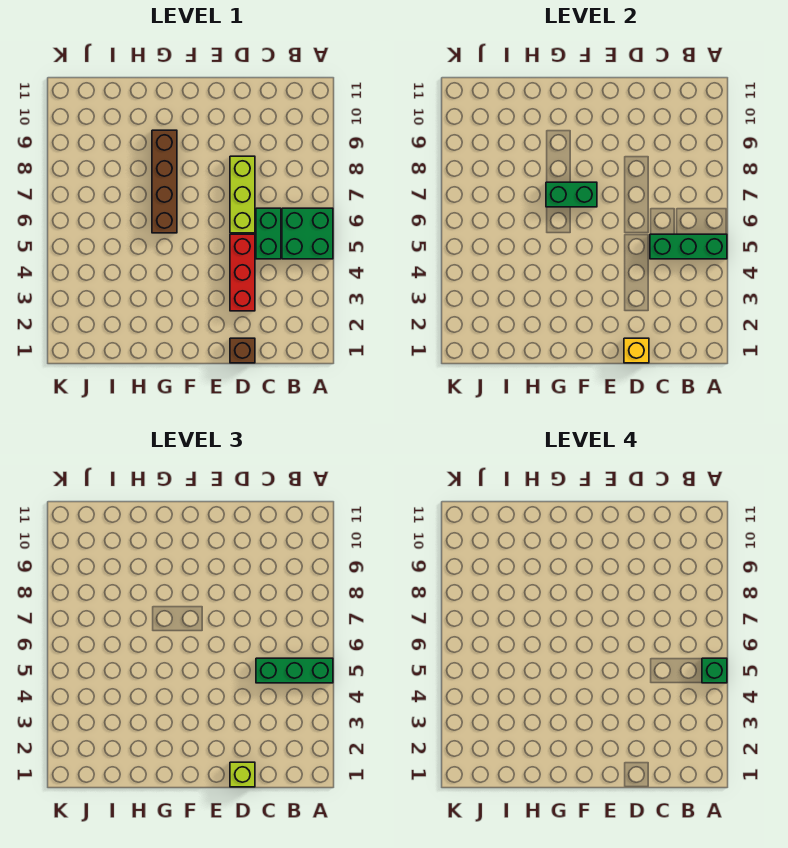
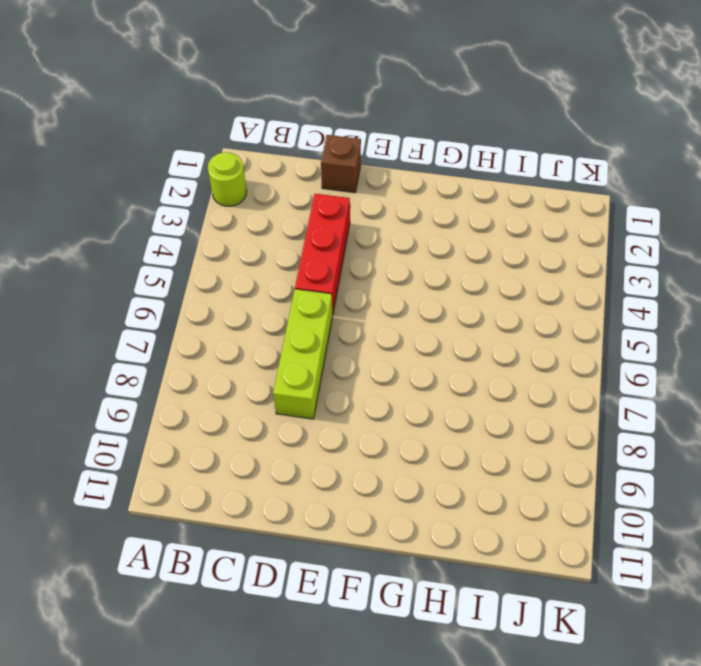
lime round brick A2 level 1 -> none
none -> green brick A5:B6 level 1
none -> green brick C5:C6 level 1
none -> brown brick G6:G9 level 1

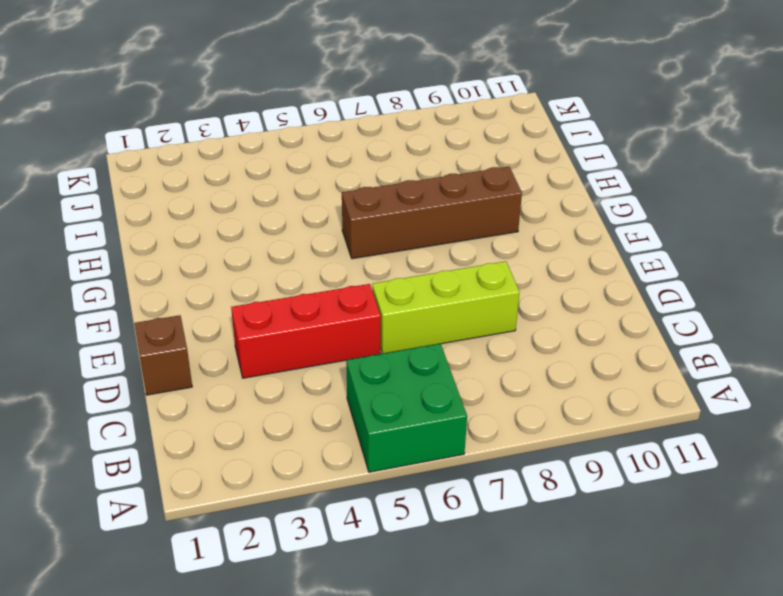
none -> green brick C5:C6 level 1
none -> green brick A5:C5 level 2
none -> yellow brick D1 level 2

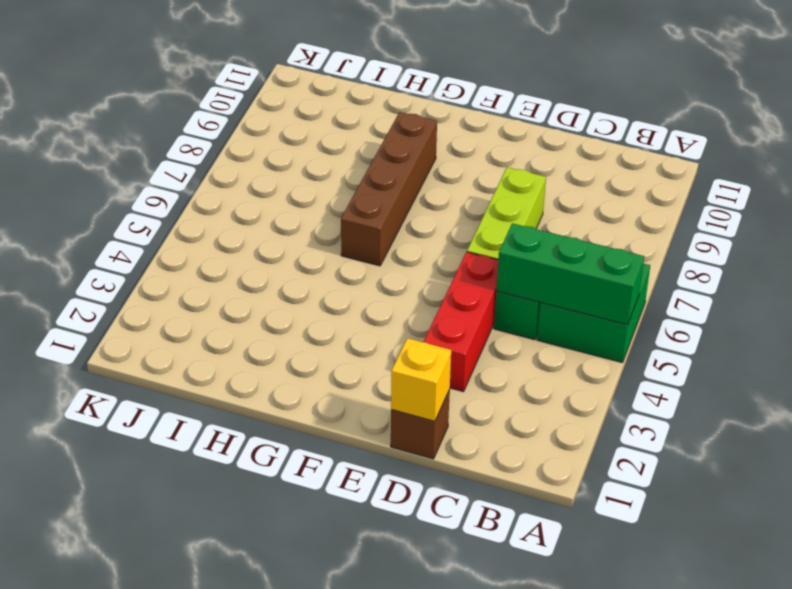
none -> green brick F7:G7 level 2
none -> green brick A5:C5 level 3
none -> lime brick D1 level 3

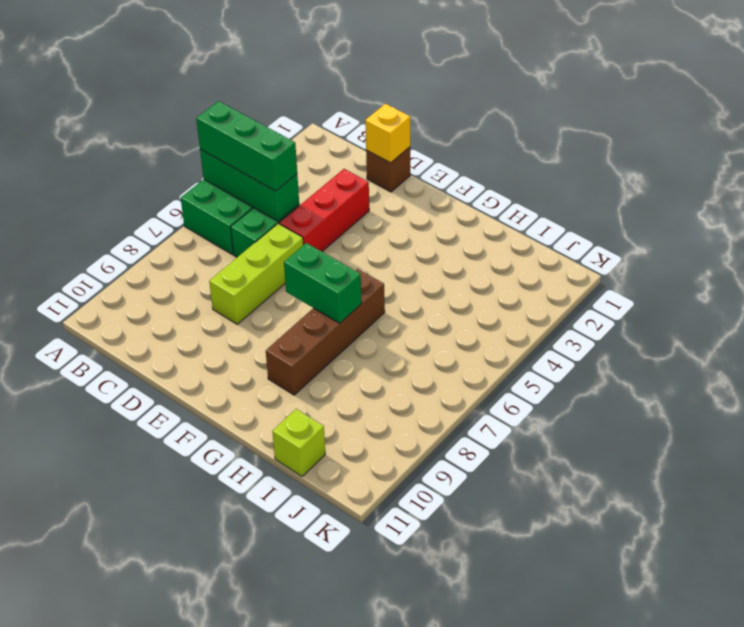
lime brick I11 level 1 -> lime brick D1 level 3
none -> green brick A5 level 4

